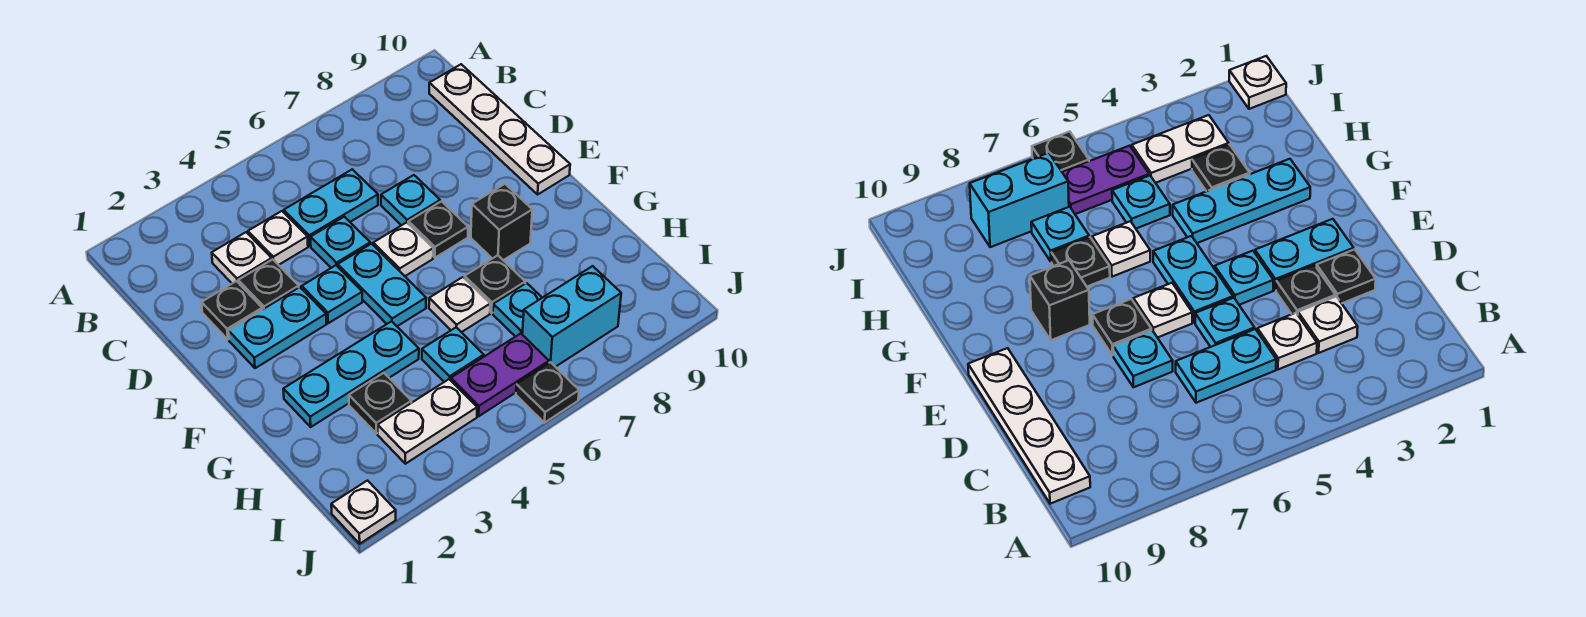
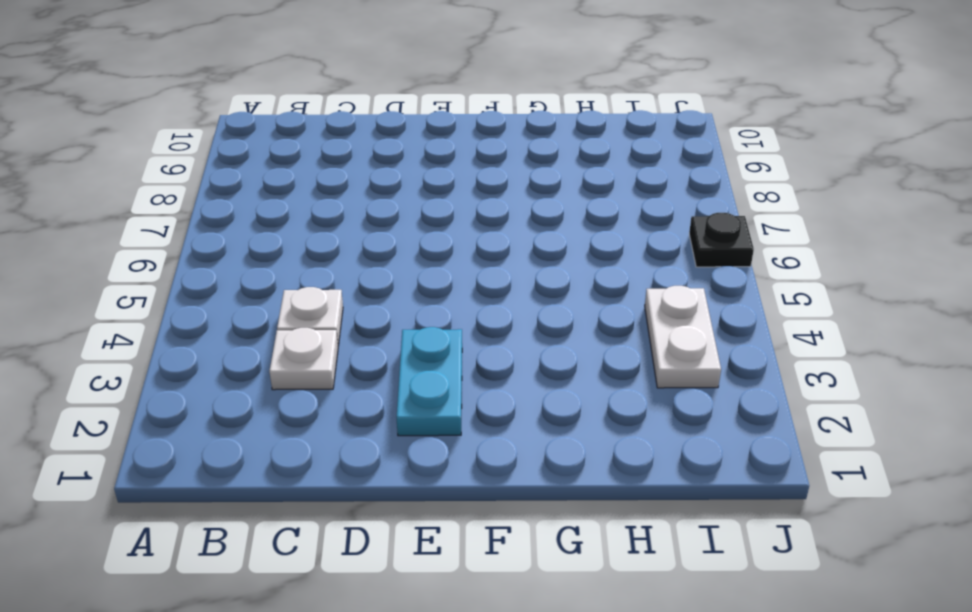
none -> white plate B10:E10 level 1
none -> cyan plate C5:C6 level 1
none -> black plate D2 level 1

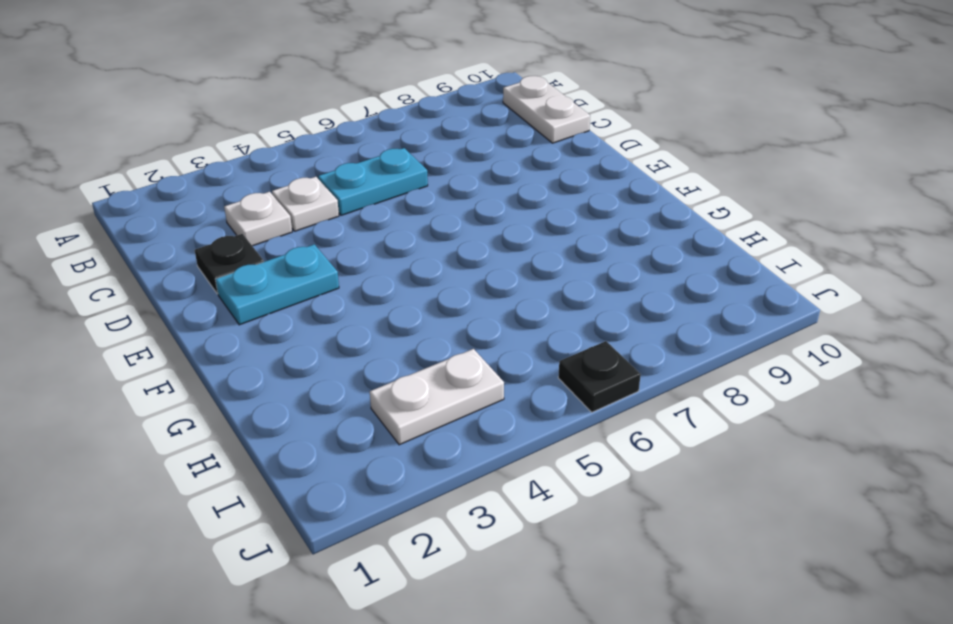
white plate B10:C10 level 1 -> white plate B10:E10 level 1
none -> black plate D3 level 1
none -> cyan plate D5 level 1
none -> cyan plate D7 level 1

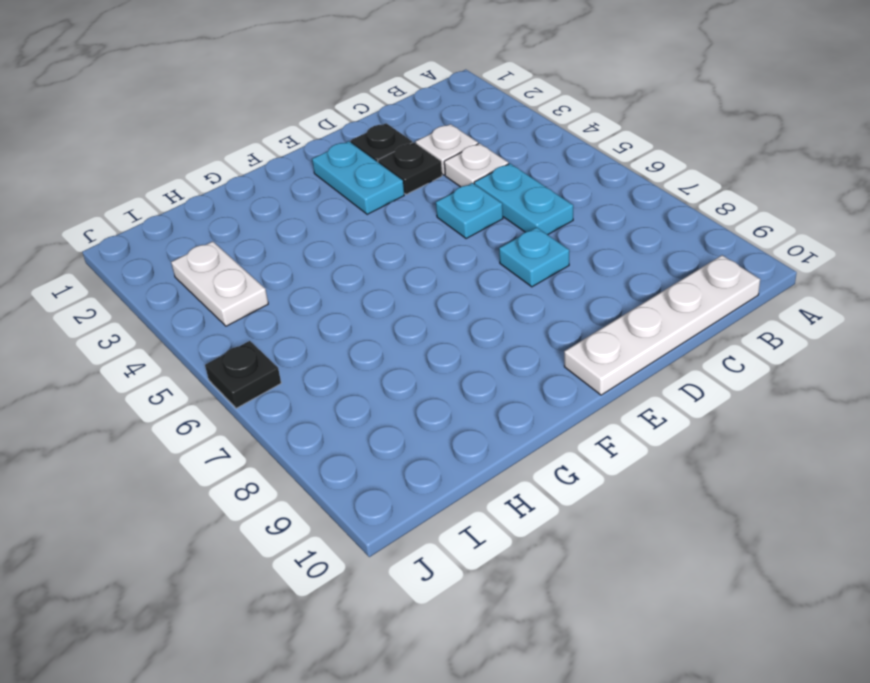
none -> cyan plate E4 level 1
none -> cyan plate E5:F5 level 1
none -> white plate E6 level 1

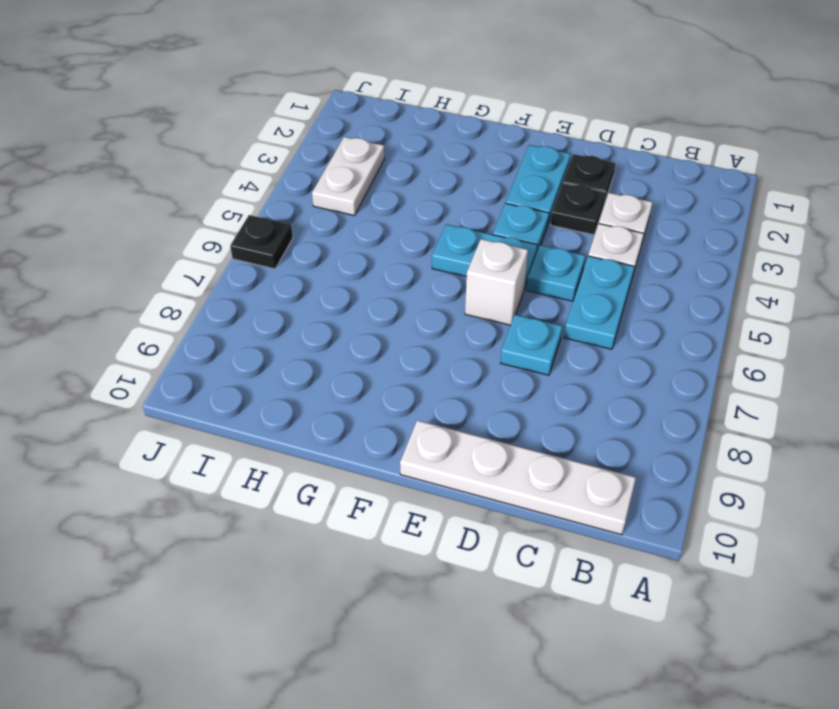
white brick E6 level 1 -> white plate E6 level 1
none -> black plate E7 level 1
none -> black brick F8 level 1
none -> cyan plate G2:G4 level 1

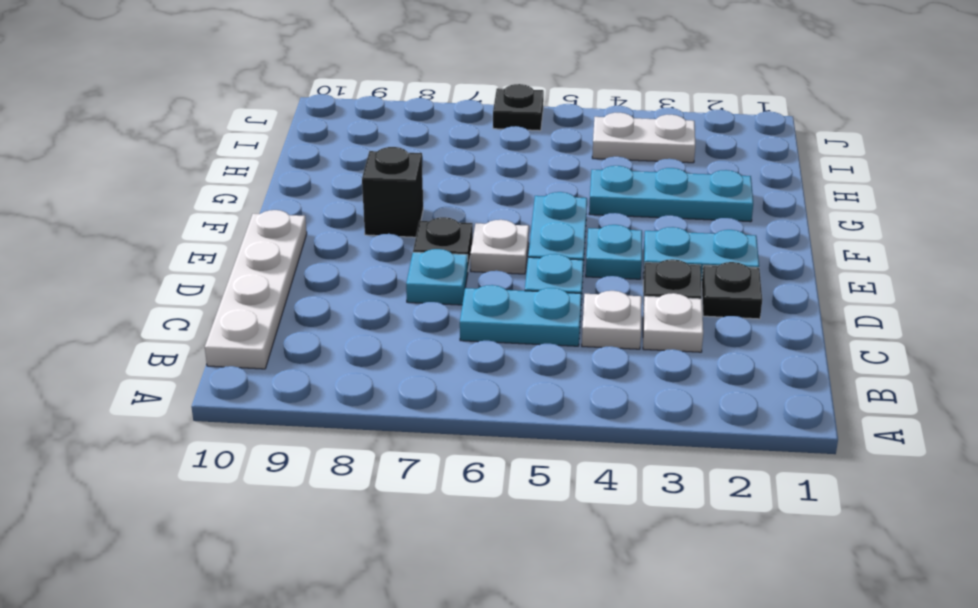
none -> white plate G6 level 1
none -> black plate G7 level 1
none -> black plate H3 level 1

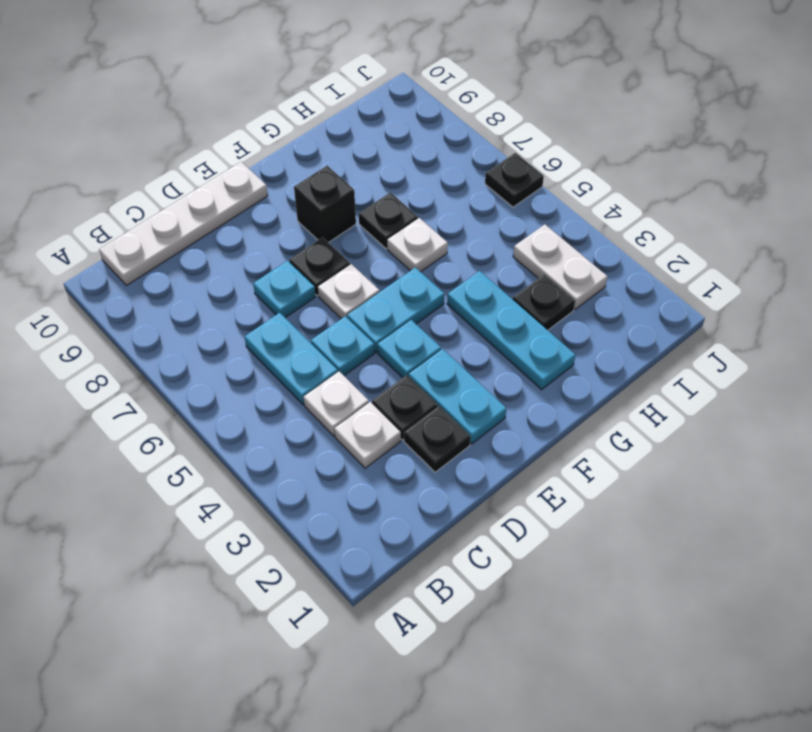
none -> cyan plate H5 level 1
none -> cyan plate H7 level 1
none -> purple plate I5:I6 level 1

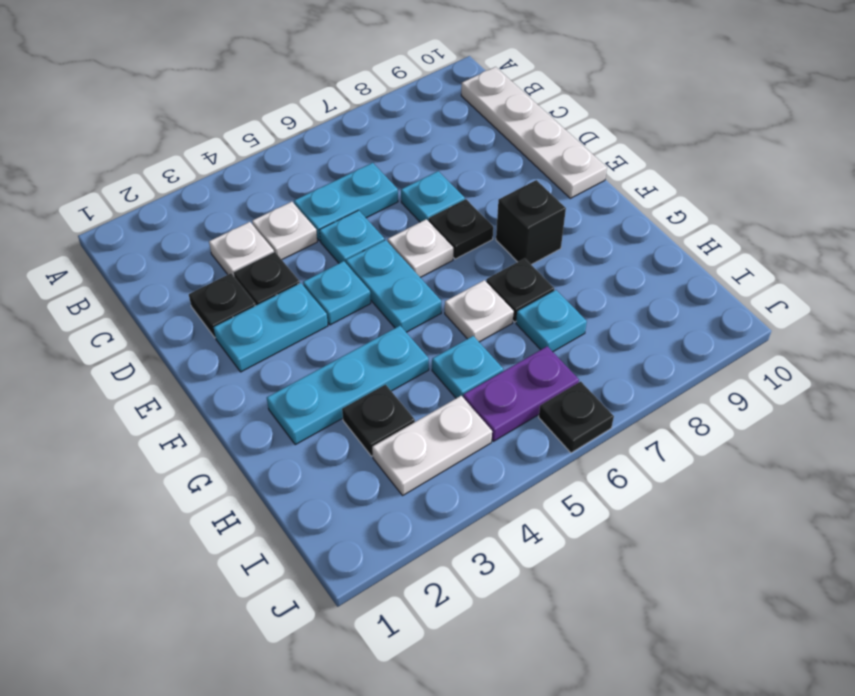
none -> cyan brick I7:I8 level 1
none -> white plate J1 level 1

